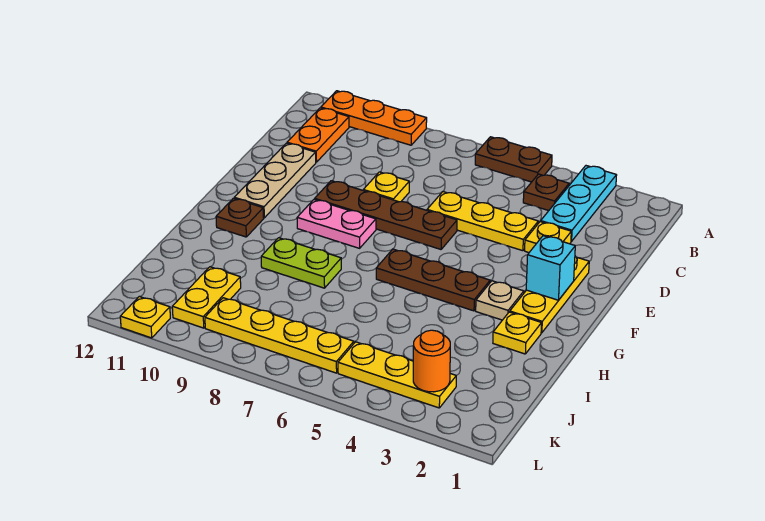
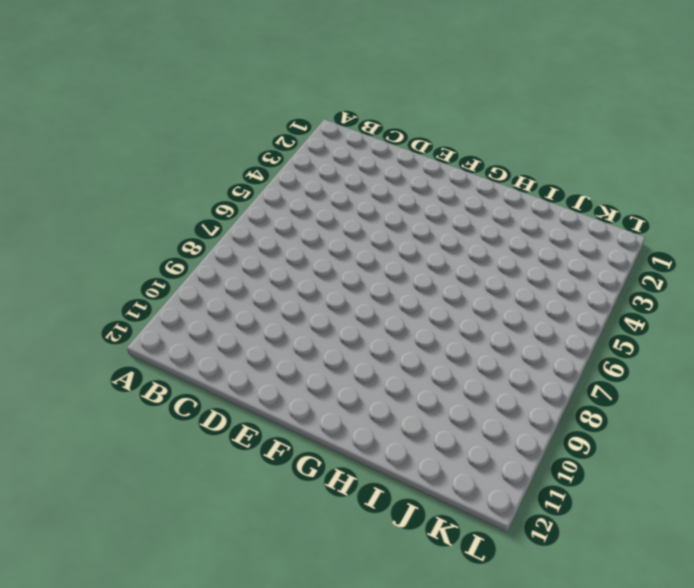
none -> cyan plate A3:C3 level 1
none -> brown plate A5:A6 level 1
none -> orange plate A9:A11 level 1

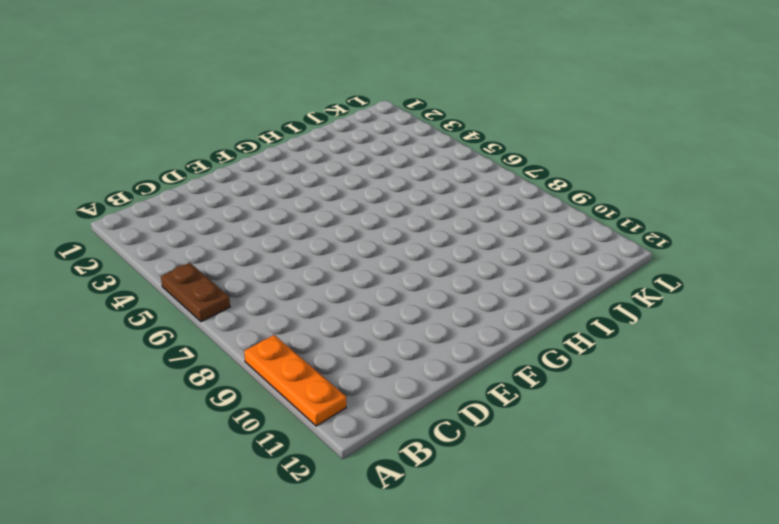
none -> cyan plate A3:C3 level 1
none -> brown plate B4 level 1
none -> orange plate B11:C11 level 1

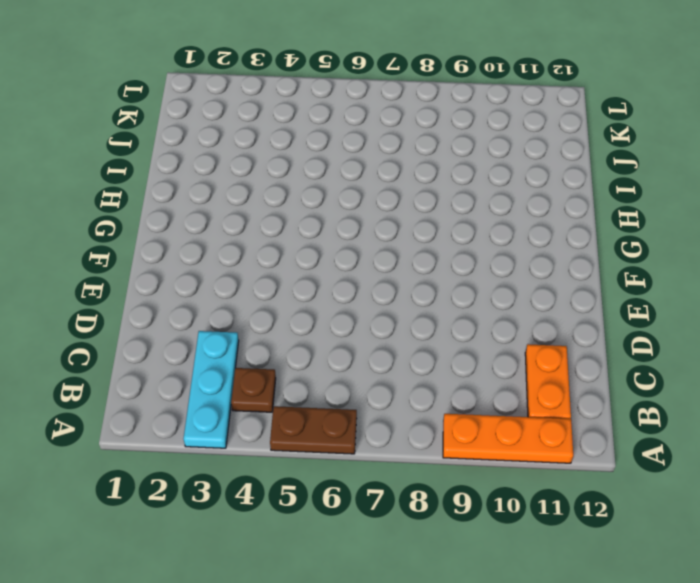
none -> yellow plate D3 level 1
none -> yellow plate D4:D6 level 1
none -> yellow plate D8 level 1

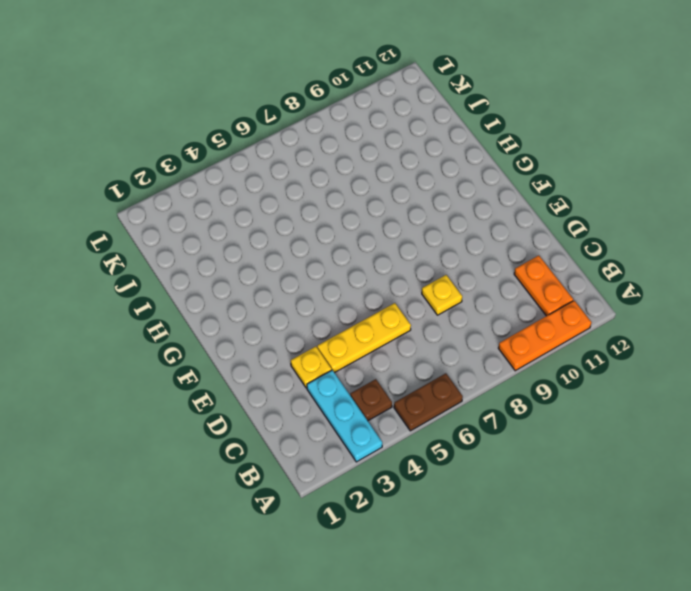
none -> tan plate D11:F11 level 1
none -> yellow plate E2:G2 level 1
none -> brown plate E6:E9 level 1

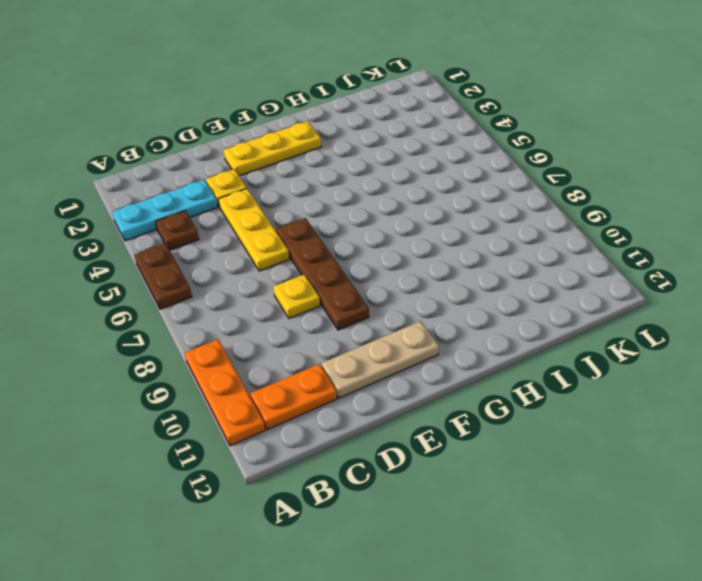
none -> pink plate F8:F9 level 1
none -> tan plate G3 level 1
none -> brown plate G4:G6 level 1

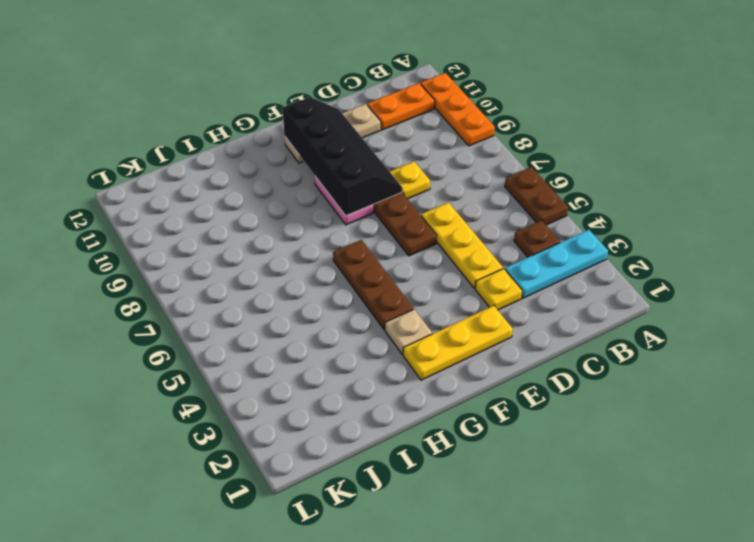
black slope E8:F11 level 2 top F -> none
none -> brown plate G11 level 1
none -> yellow plate H2 level 1
none -> lime plate H8:H9 level 1

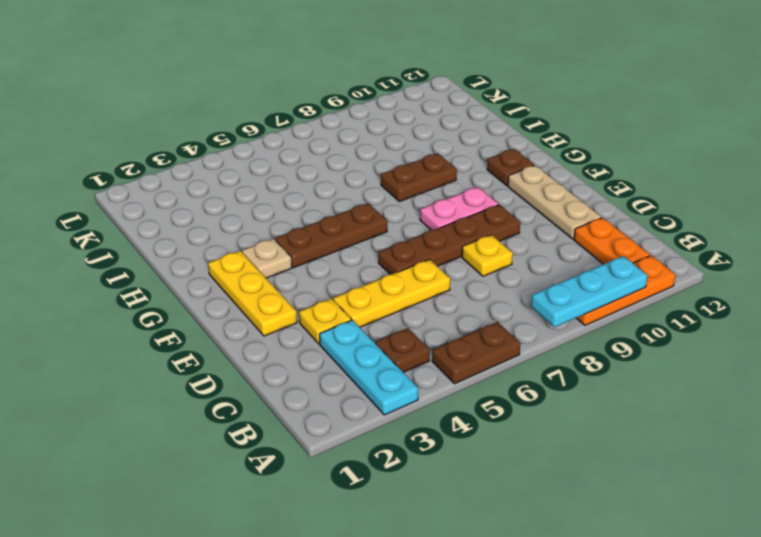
cyan plate A8:A10 level 2 -> none
brown plate H8:H9 level 1 -> lime plate H8:H9 level 1
none -> yellow plate H2 level 1
none -> yellow plate J10:K10 level 1
none -> yellow plate K3:K5 level 1

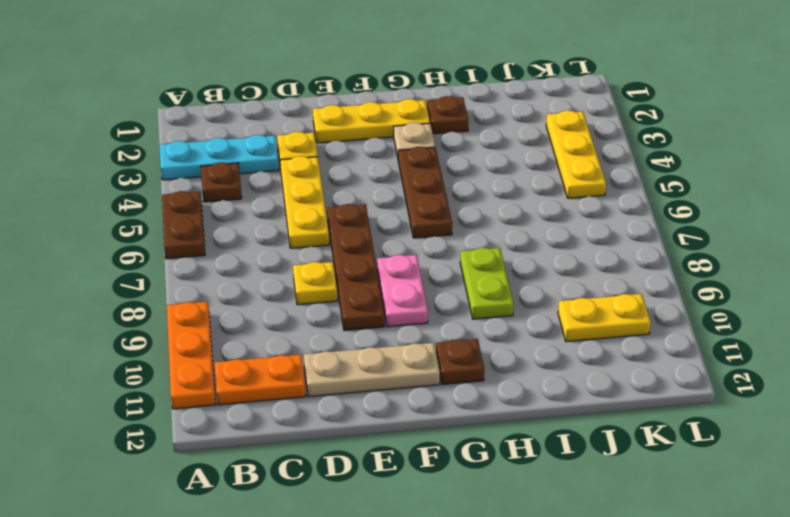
brown plate H2 level 1 -> yellow plate H2 level 1
none -> yellow plate K6:K9 level 1
none -> yellow plate L11 level 1
none -> cyan brick F2 level 2

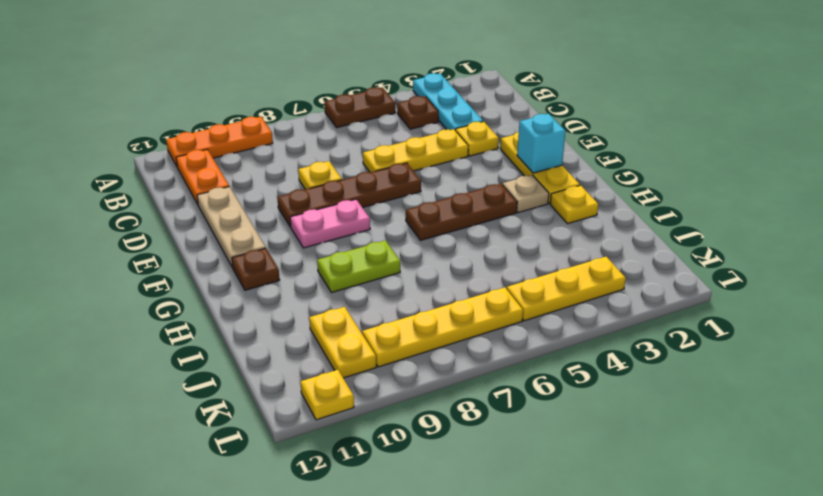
none -> orange round brick K3 level 2

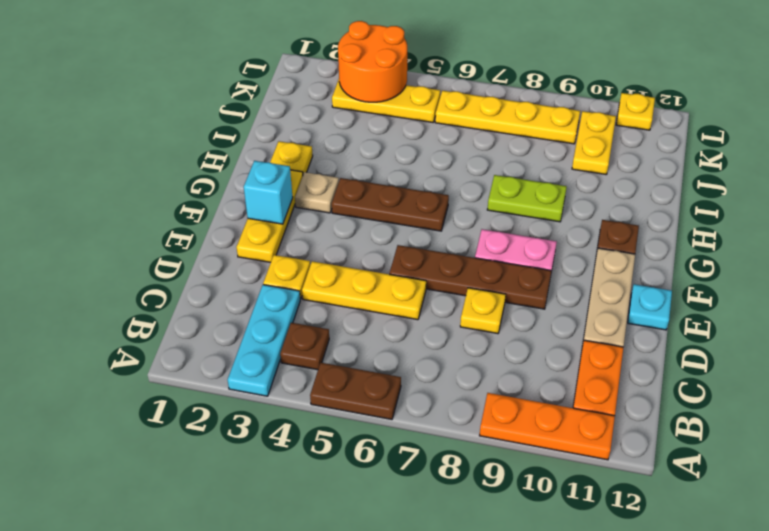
cyan plate E12 level 1 -> none
orange round brick K3:L4 level 2 -> orange round brick K3 level 2

